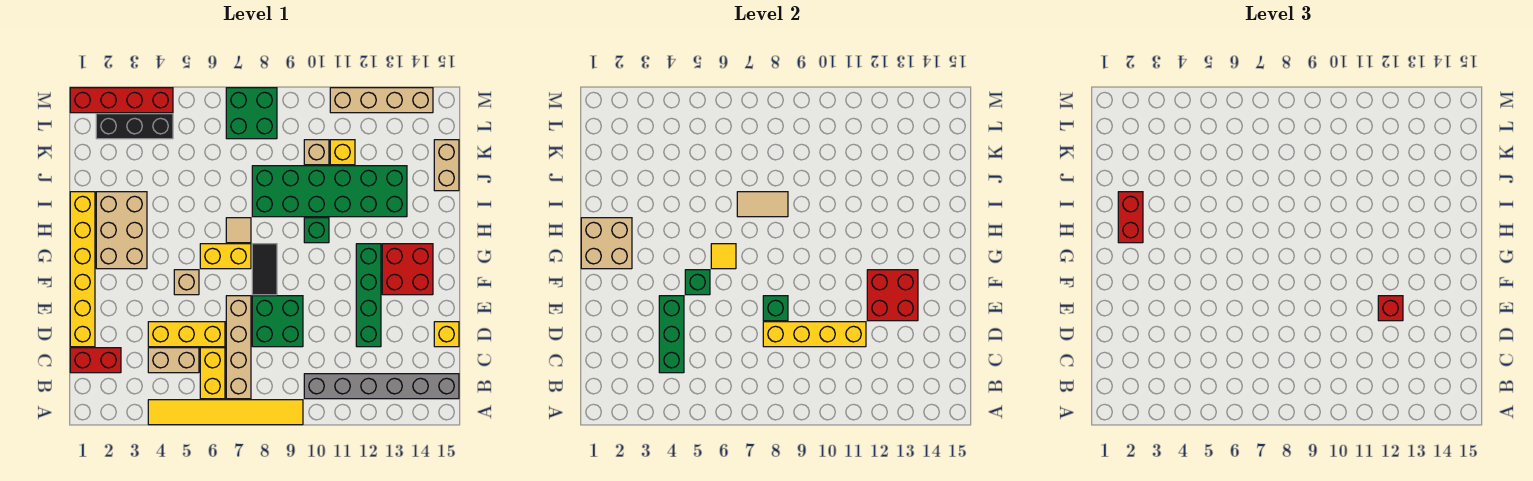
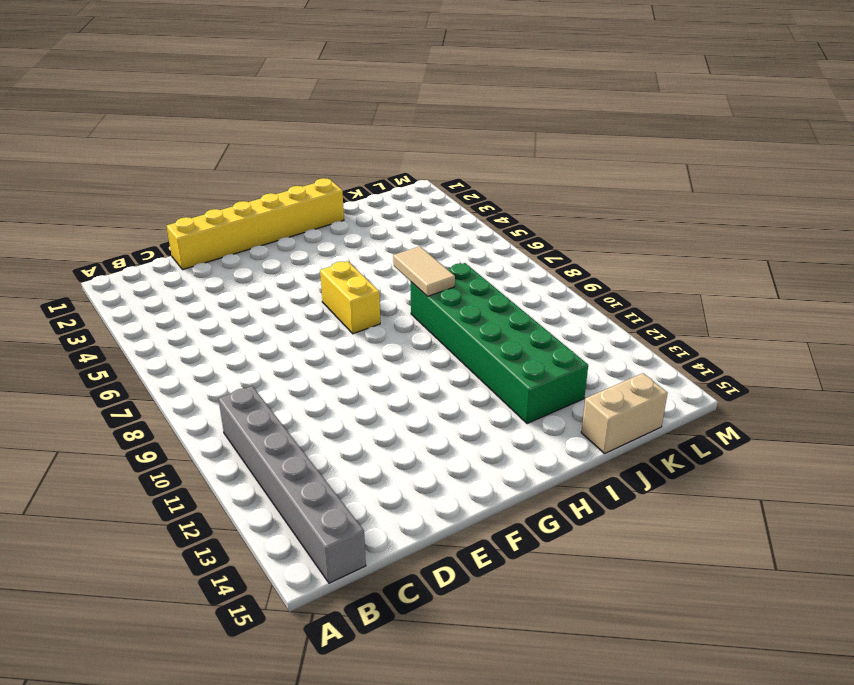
none -> yellow tile A4:A9 level 1
none -> yellow brick B6:C6 level 1
none -> tan brick B7:E7 level 1
none -> red brick C1:C2 level 1

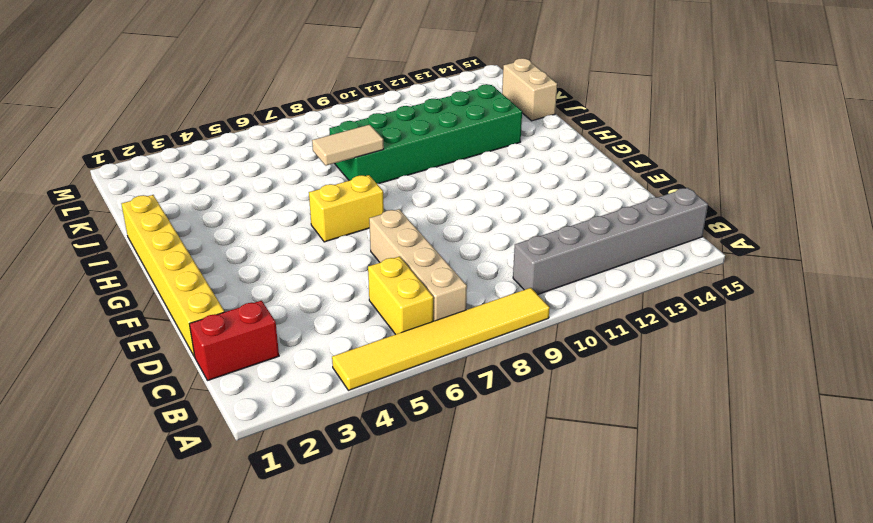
none -> tan brick C4:C5 level 1
none -> yellow brick D4:D6 level 1
none -> green brick D8:E9 level 1
none -> green brick D12:G12 level 1

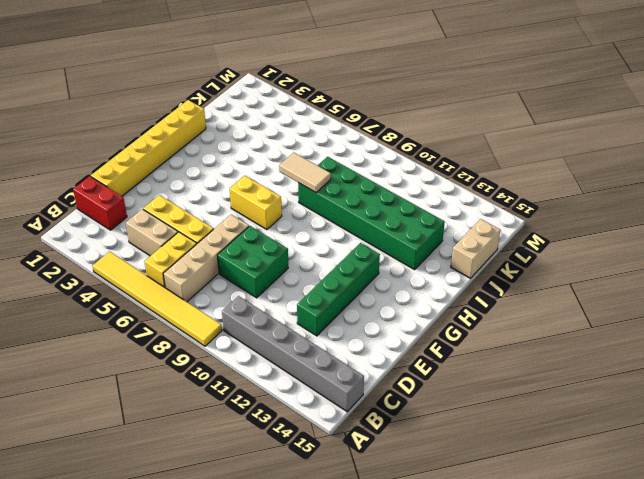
none -> yellow brick D15 level 1
none -> tan brick F5 level 1
none -> black tile F8:G8 level 1
none -> red brick F13:G14 level 1

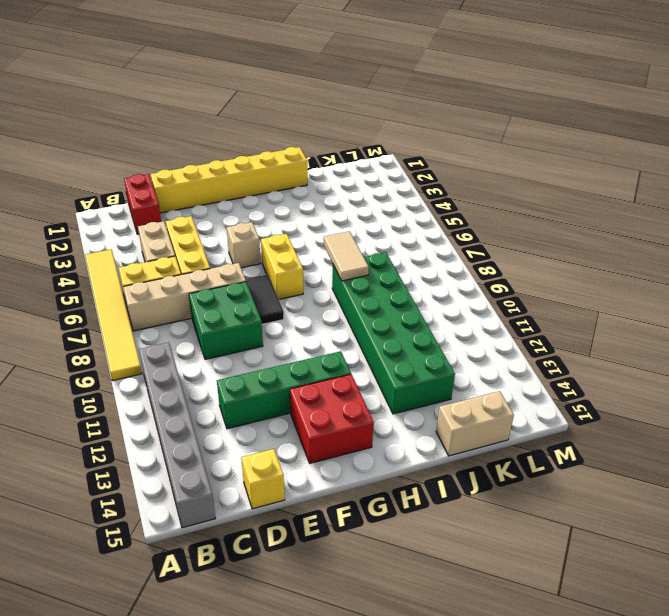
black tile F7:F8 level 1 -> black tile F8:G8 level 1
none -> tan brick G2:I3 level 1
none -> tan tile H7 level 1
none -> green brick H10 level 1
none -> tan brick K10 level 1

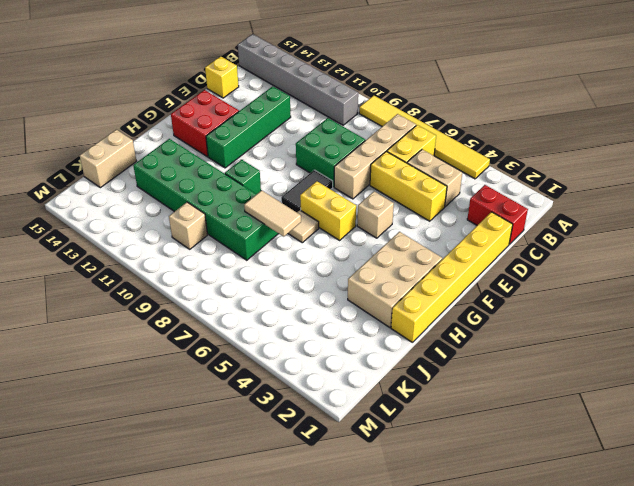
none -> yellow brick K11 level 1
none -> black brick L2:L4 level 1
none -> green brick L7:M8 level 1
none -> red brick M1:M4 level 1

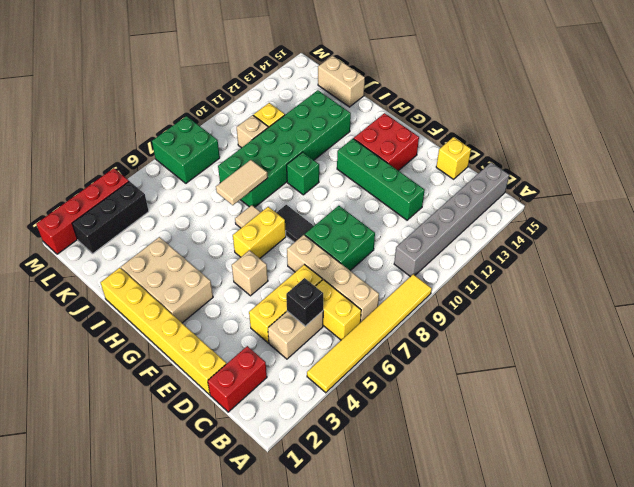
black brick C5 level 2 -> none
none -> tan brick M11:M14 level 1
none -> green brick C4:E4 level 2
none -> yellow brick D8:D11 level 2
none -> green brick E8 level 2

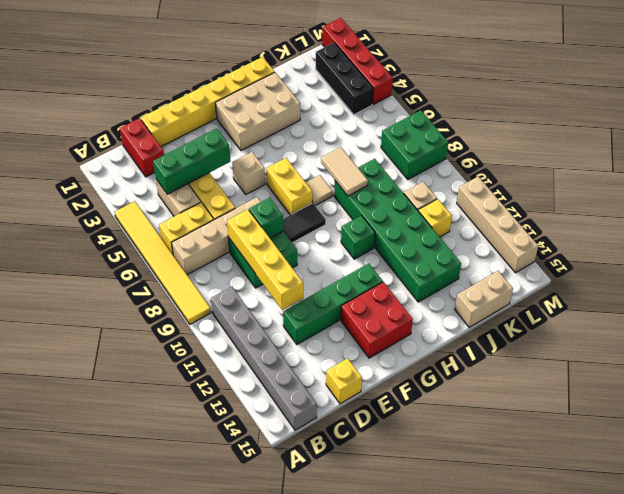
none -> red brick E12:F13 level 2
none -> green brick F5 level 2
none -> tan brick G1:H2 level 2
none -> yellow tile G6 level 2

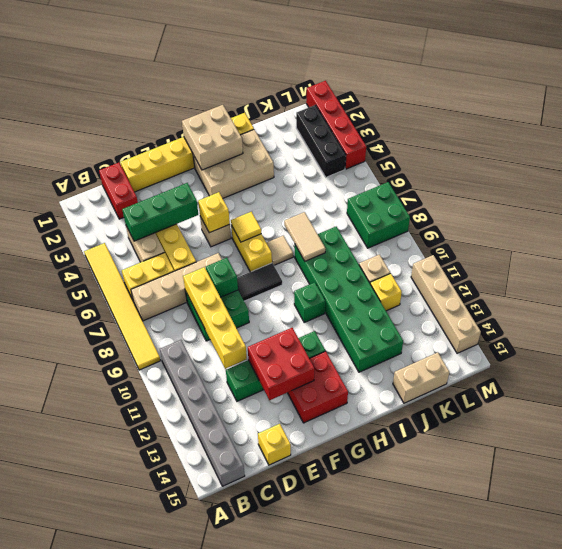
yellow brick F5 level 2 -> green brick F5 level 2
none -> red brick E12 level 3
none -> red brick H2:I2 level 3

